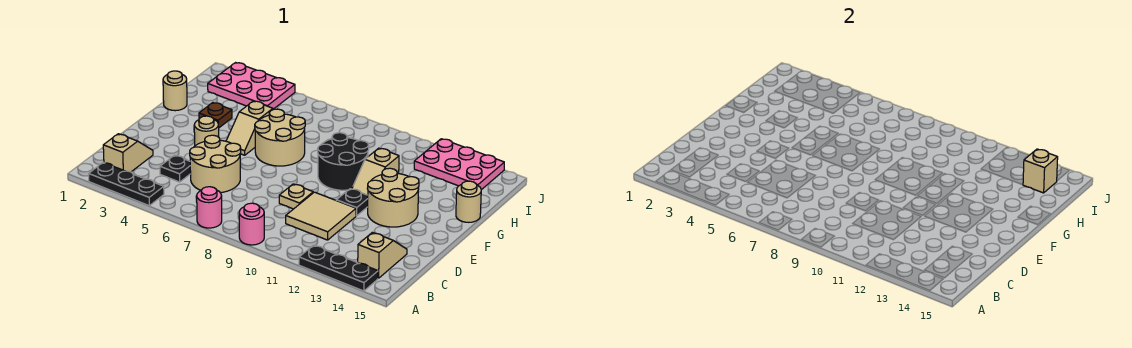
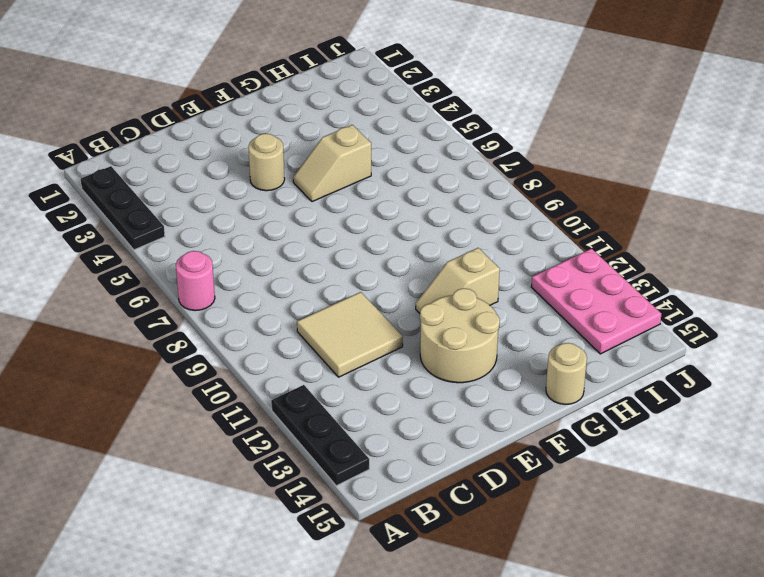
none -> pink round brick A9 level 1
none -> tan slope B2:C2 level 1 top B
none -> tan slope B14:C14 level 1 top B

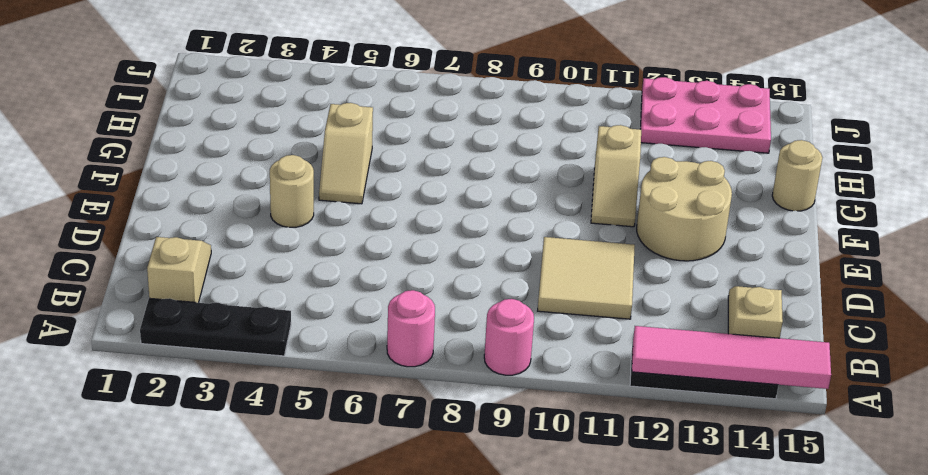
pink tile A12:A15 level 2 -> none
none -> black plate C4 level 1
none -> tan round brick C5:D6 level 1
none -> tan plate D9 level 1

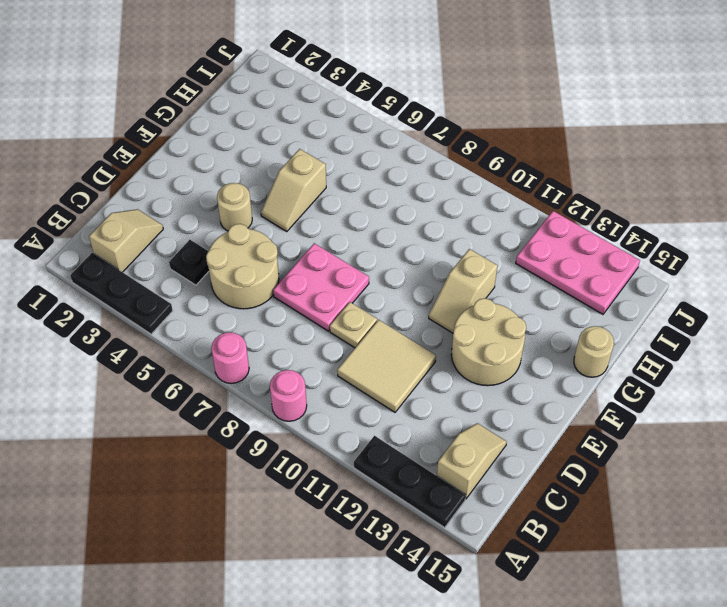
pink plate D7:E8 level 1 -> none
none -> black plate E11 level 1
none -> tan round brick F6:G7 level 1
none -> black round brick F9:G10 level 1

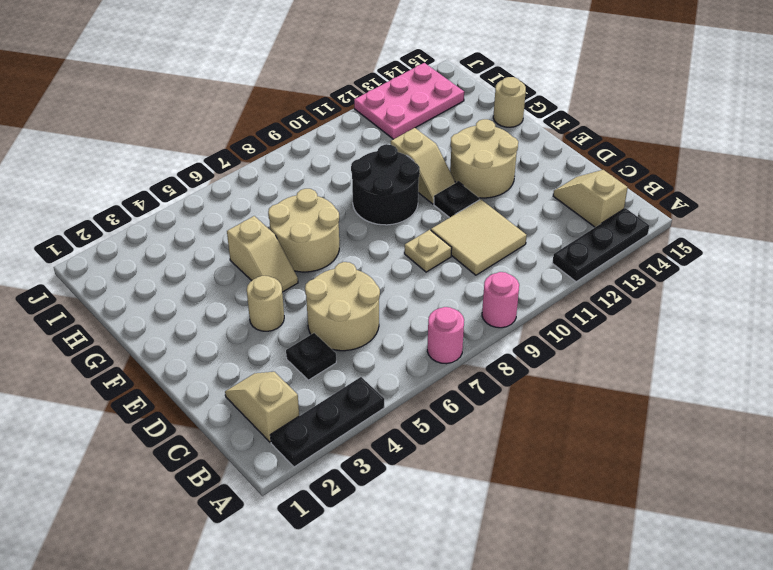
none -> tan round brick G1 level 1
none -> brown plate G3 level 1
none -> pink plate I2:J4 level 1

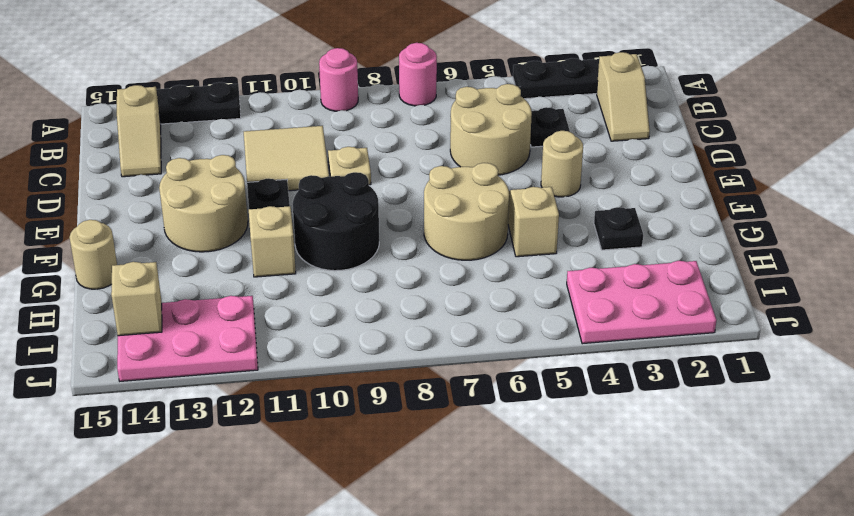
black plate G3 level 1 -> brown plate G3 level 1
none -> tan round brick G1 level 1

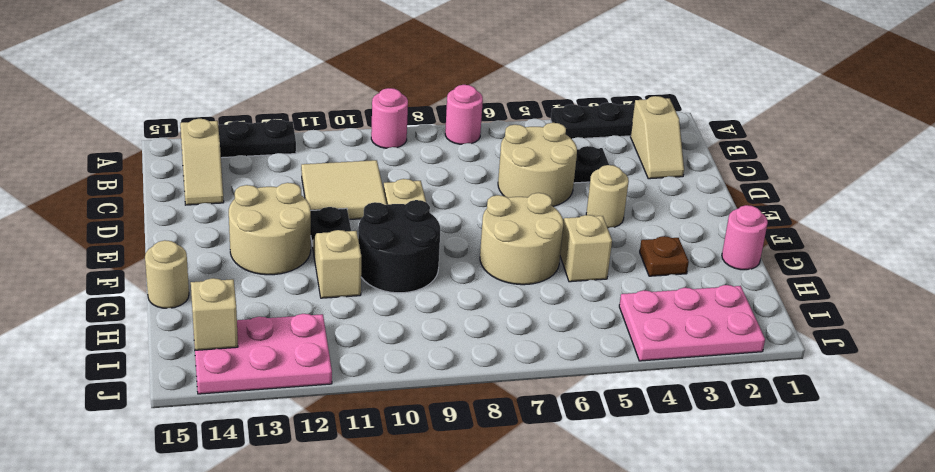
pink round brick G1 level 1 -> tan round brick G1 level 1

